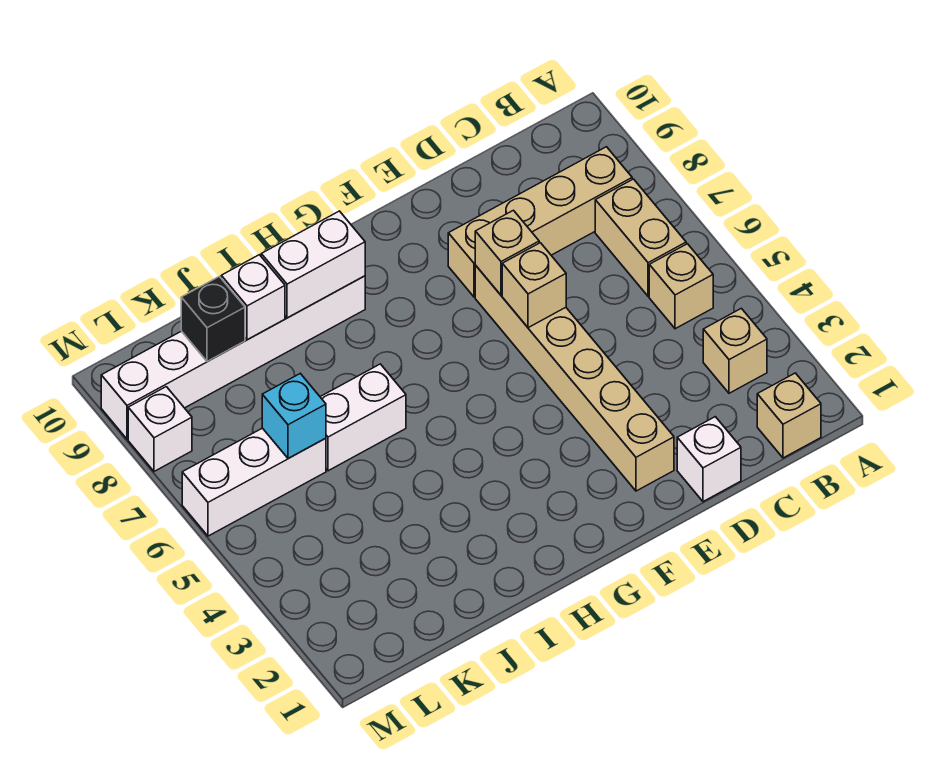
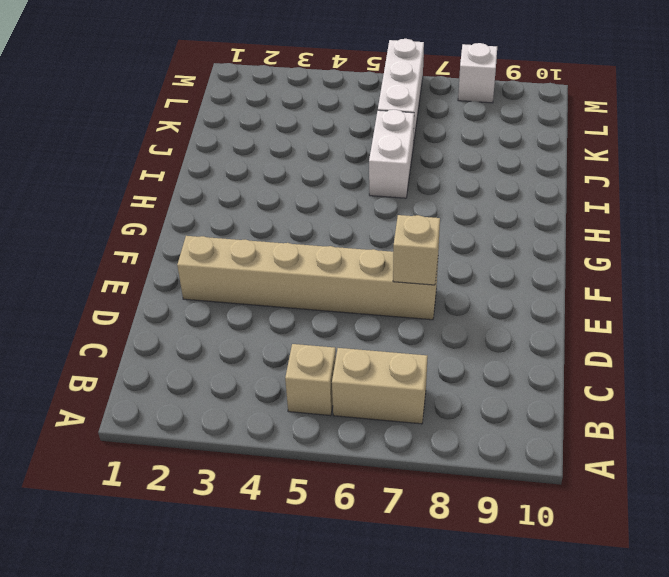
none -> tan brick B1 level 1
none -> tan brick B3 level 1
none -> tan brick B8:E8 level 1

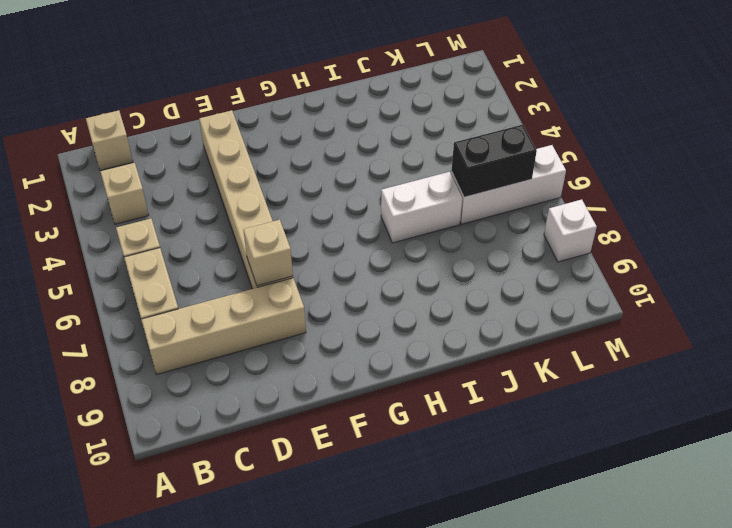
black brick K6:L6 level 2 -> cyan brick K6 level 2
none -> white brick D1 level 1
none -> white brick H9:M9 level 1
none -> tan brick E6 level 2

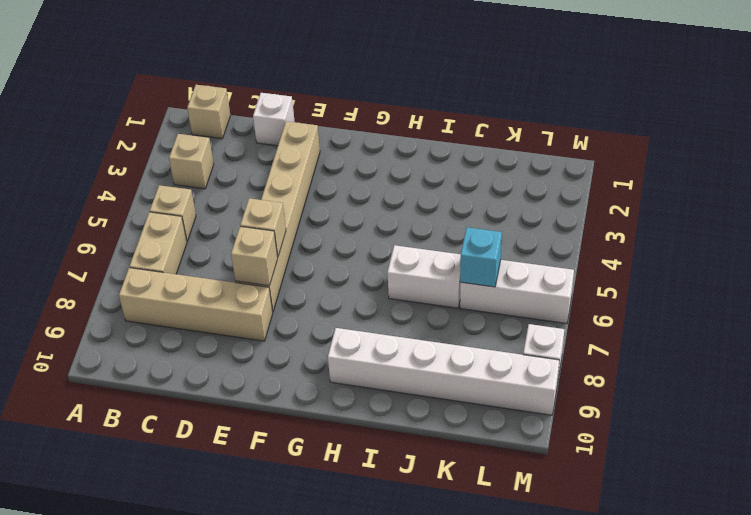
none -> white brick H9:I9 level 2
none -> white brick J9 level 2
none -> black brick K9 level 2

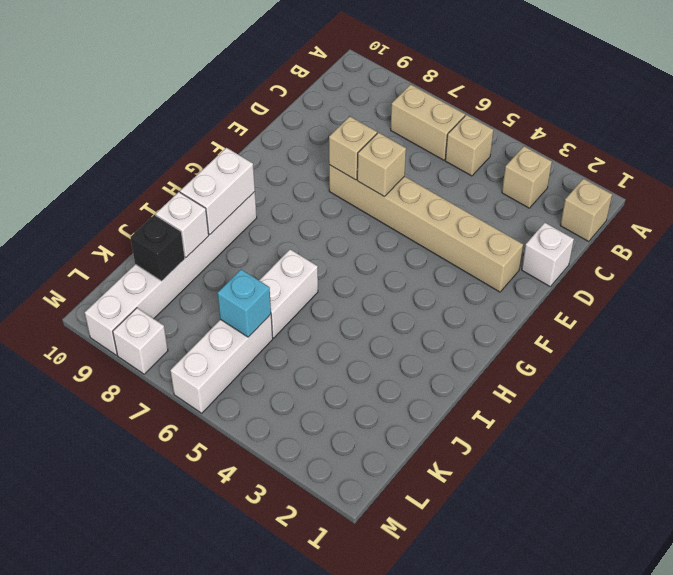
none -> tan brick B8:E8 level 1

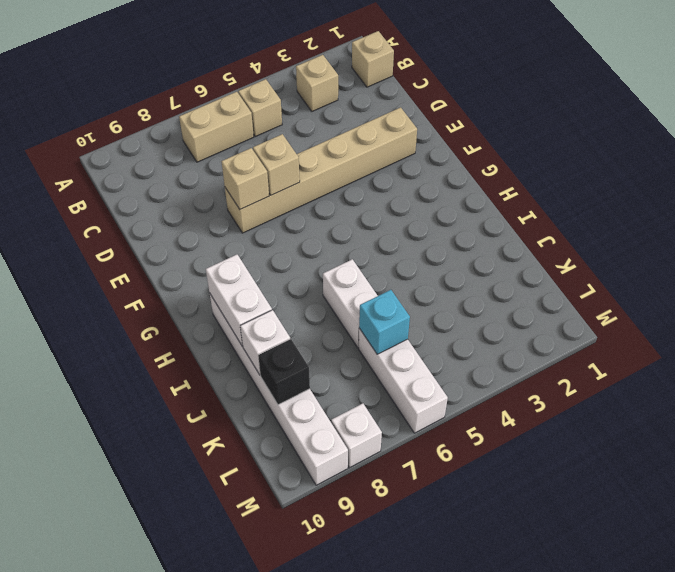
none -> tan brick B8:E8 level 1
none -> white brick D1 level 1

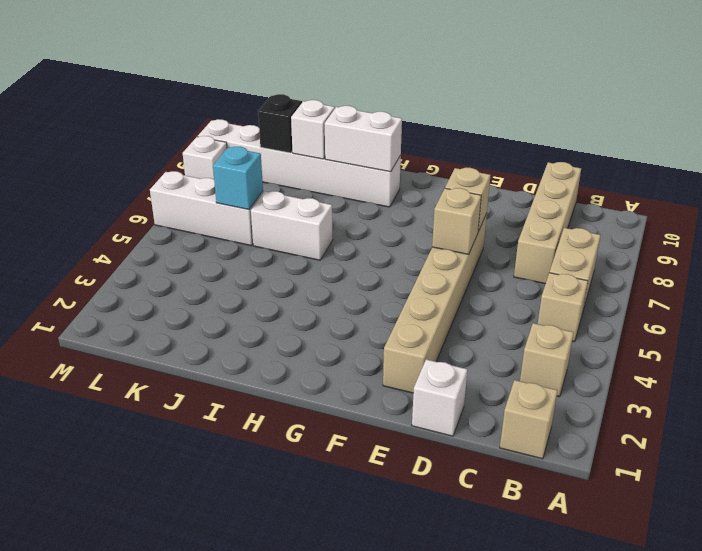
tan brick C7:C10 level 1 -> tan brick B8:E8 level 1

